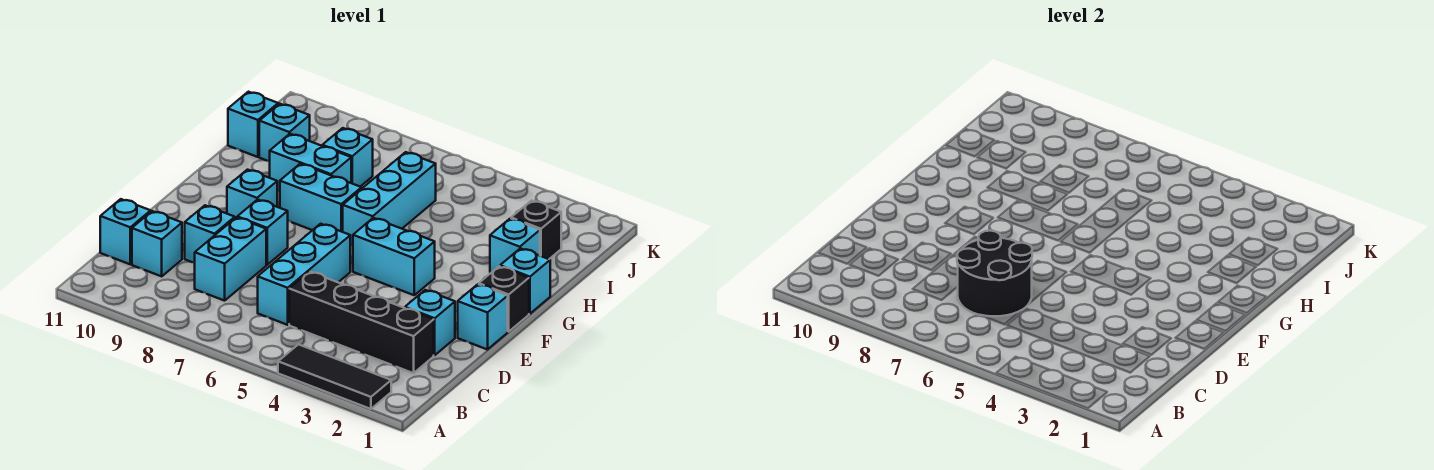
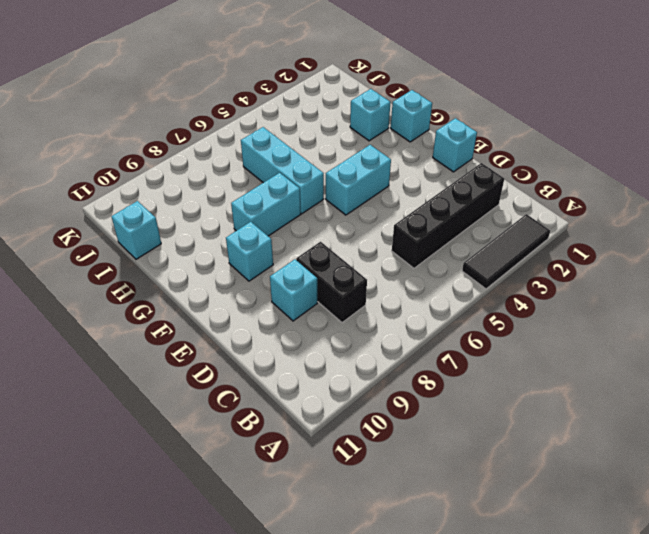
black brick C8:D8 level 1 -> cyan brick C8:D8 level 1
none -> cyan brick C6:E6 level 1
none -> cyan brick C10 level 1
none -> cyan brick C11 level 1

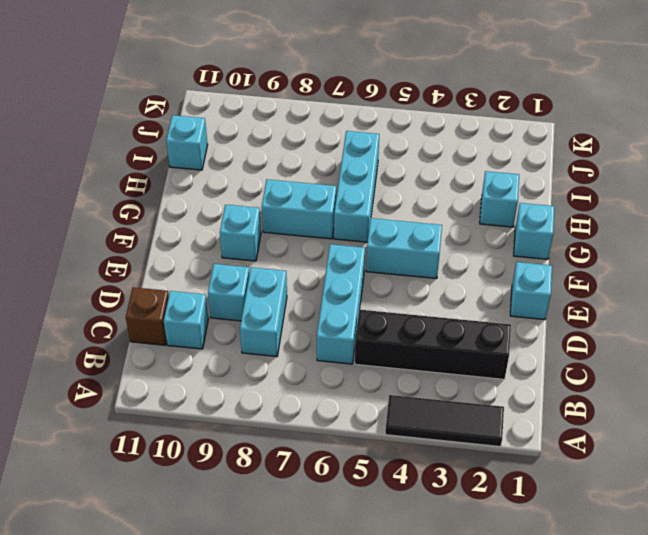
brown brick C11 level 1 -> cyan brick C11 level 1
none -> cyan brick D2 level 1
none -> cyan brick E8 level 1
none -> black brick F1 level 1

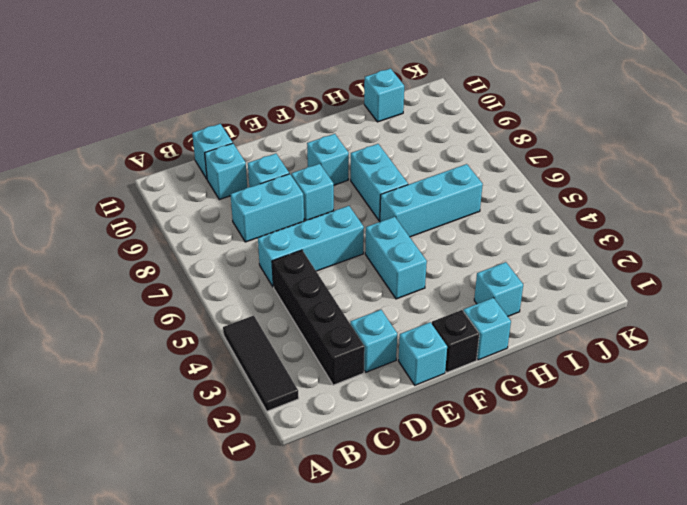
none -> cyan brick H8:H9 level 1
none -> black brick I2 level 1
none -> cyan brick I8 level 1

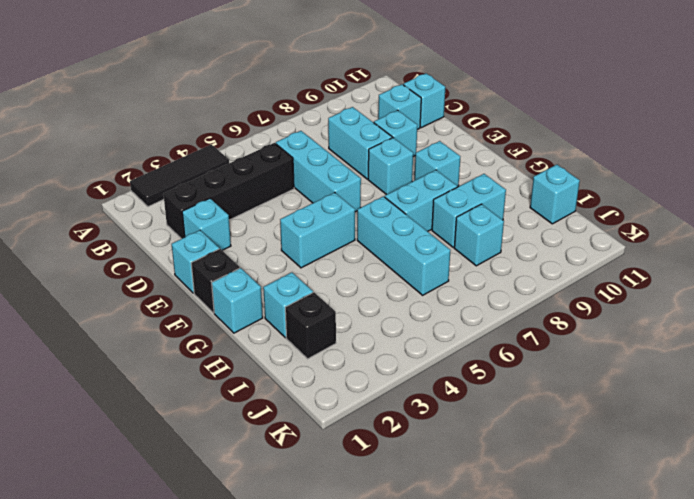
none -> cyan brick I10 level 1
none -> black round brick C6:D7 level 2

